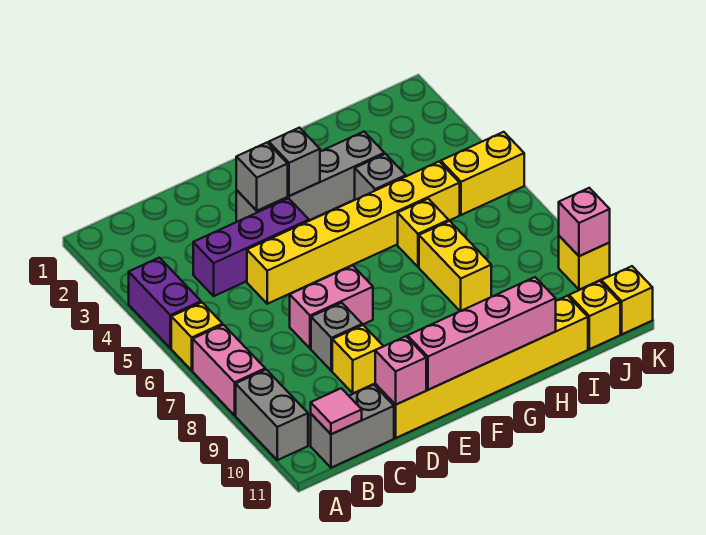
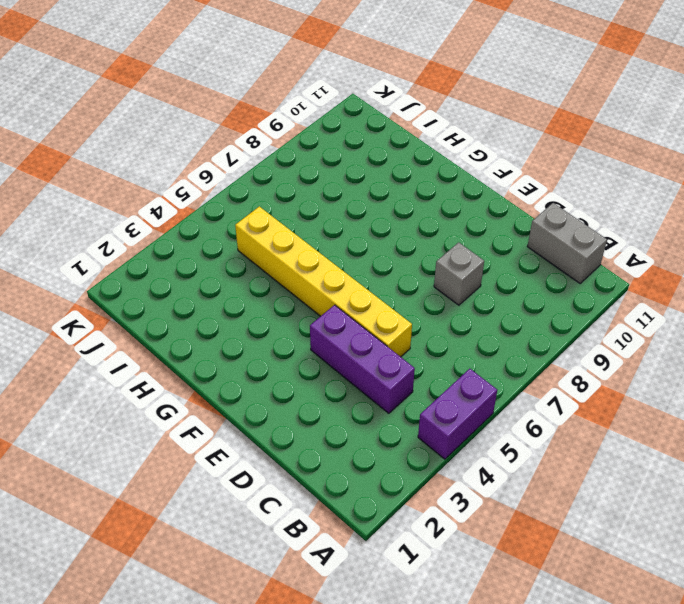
none -> yellow brick A6 level 1
none -> pink brick A7:A8 level 1
none -> grey brick A9:A10 level 1

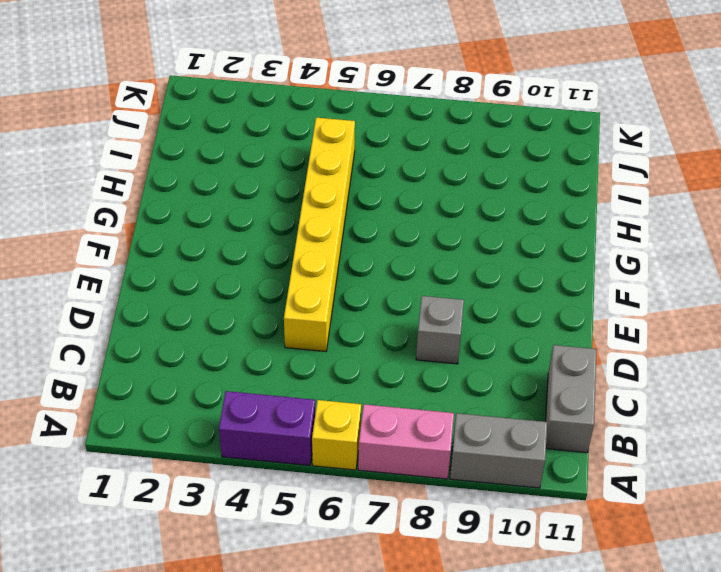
none -> purple brick C4:E4 level 1
none -> pink brick D7:E7 level 1
none -> yellow brick D9 level 1

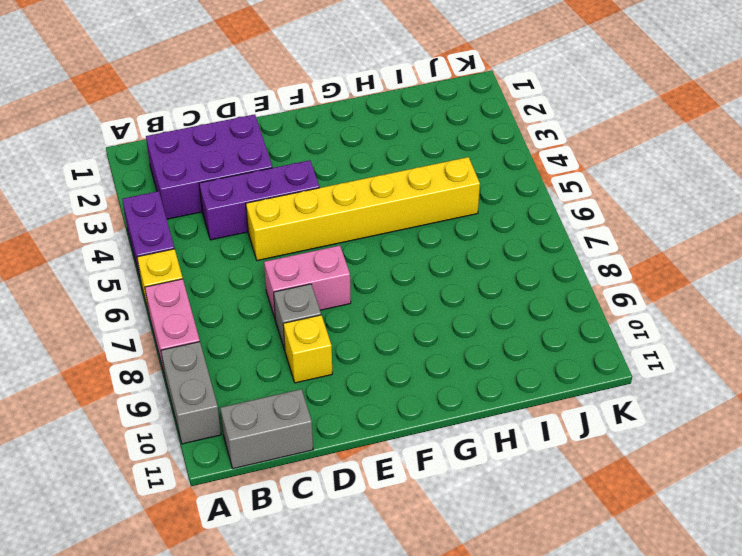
purple brick B2:D3 level 1 -> none
none -> yellow brick D11:I11 level 1
none -> grey brick E3:H3 level 1
none -> grey brick H4 level 1

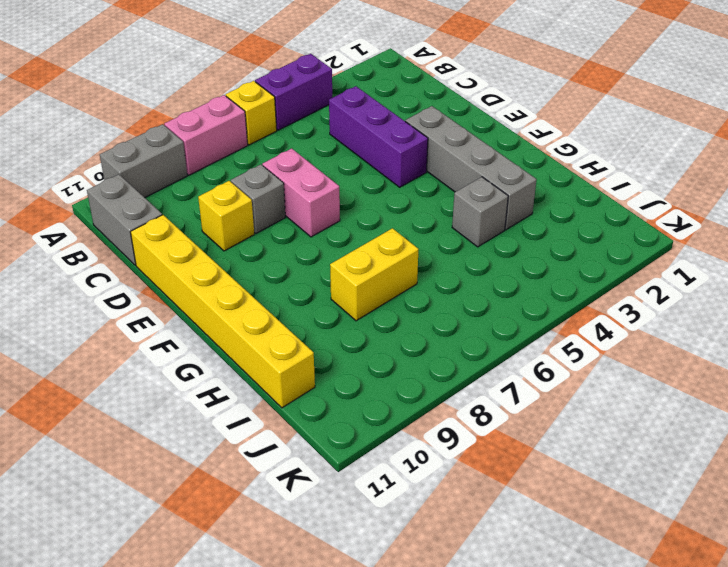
none -> yellow brick D5:I5 level 1
none -> yellow brick H6 level 1
none -> yellow brick J5:K5 level 1

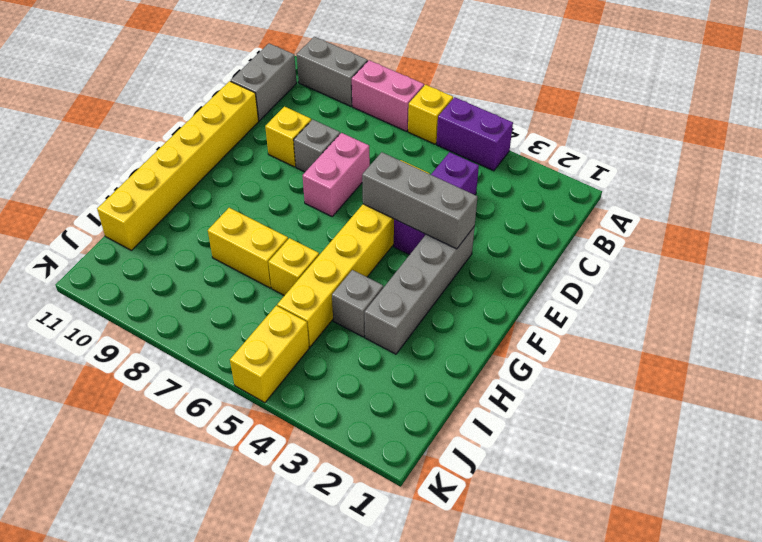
grey brick E3:E5 level 2 -> grey brick E3 level 2
none -> yellow brick J11 level 1
none -> yellow brick K9 level 1
none -> yellow brick K11 level 1

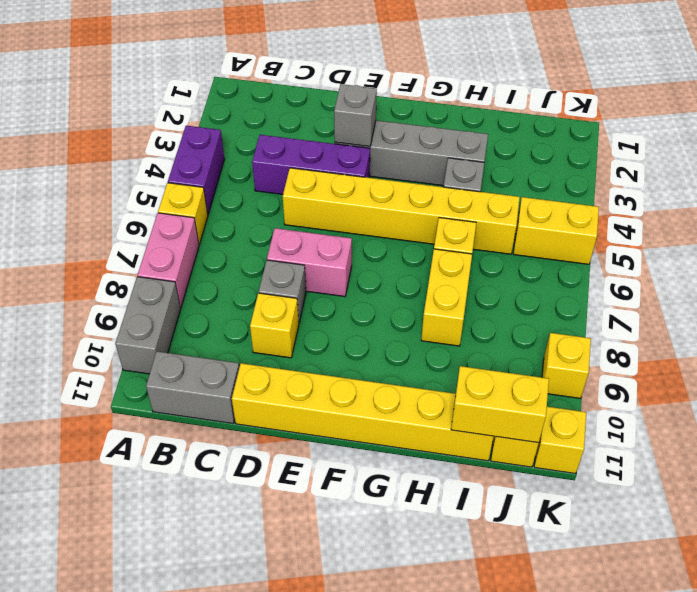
yellow brick I11:J11 level 2 -> none
none -> pink tile B11 level 2
none -> pink brick D11 level 2
none -> pink brick E11:H11 level 2

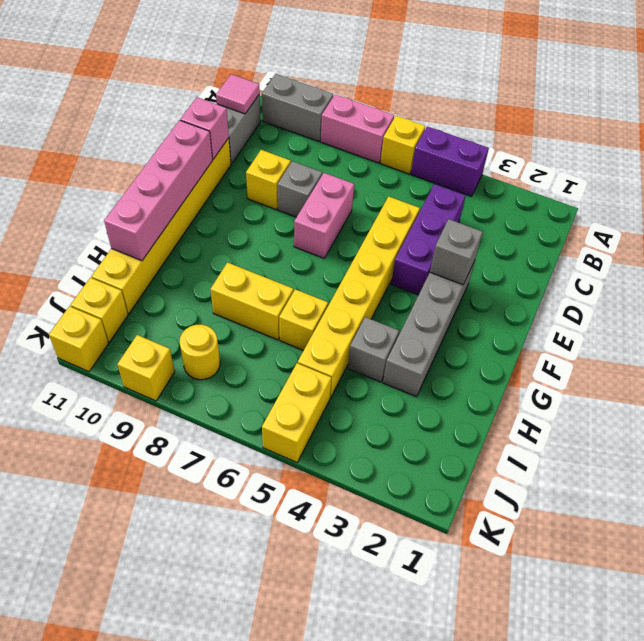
yellow round brick J8 level 1 -> none
none -> grey brick F3 level 2
none -> pink brick K9 level 2

